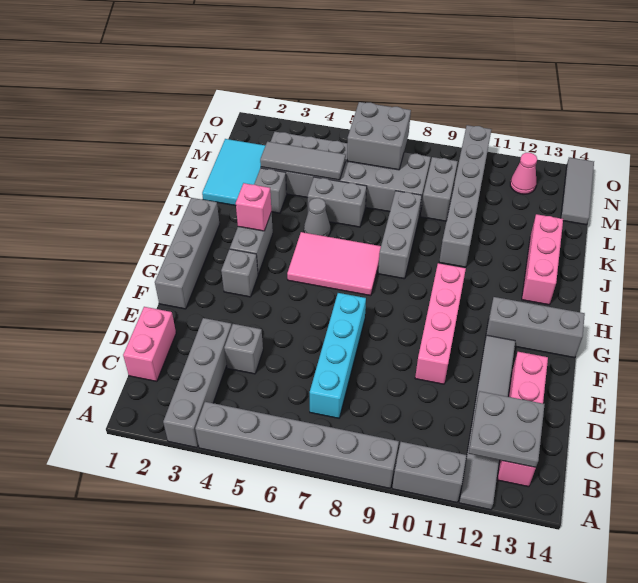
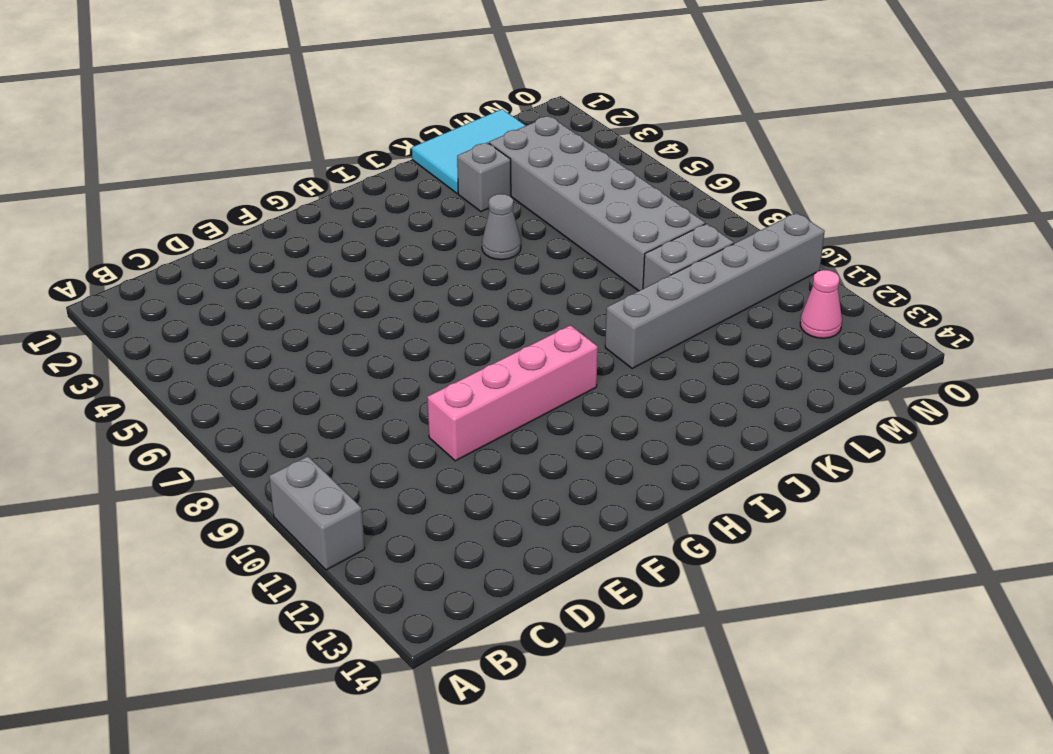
none -> grey brick A3:D3 level 1
none -> grey brick A4:A9 level 1
none -> grey tile A12:F12 level 1

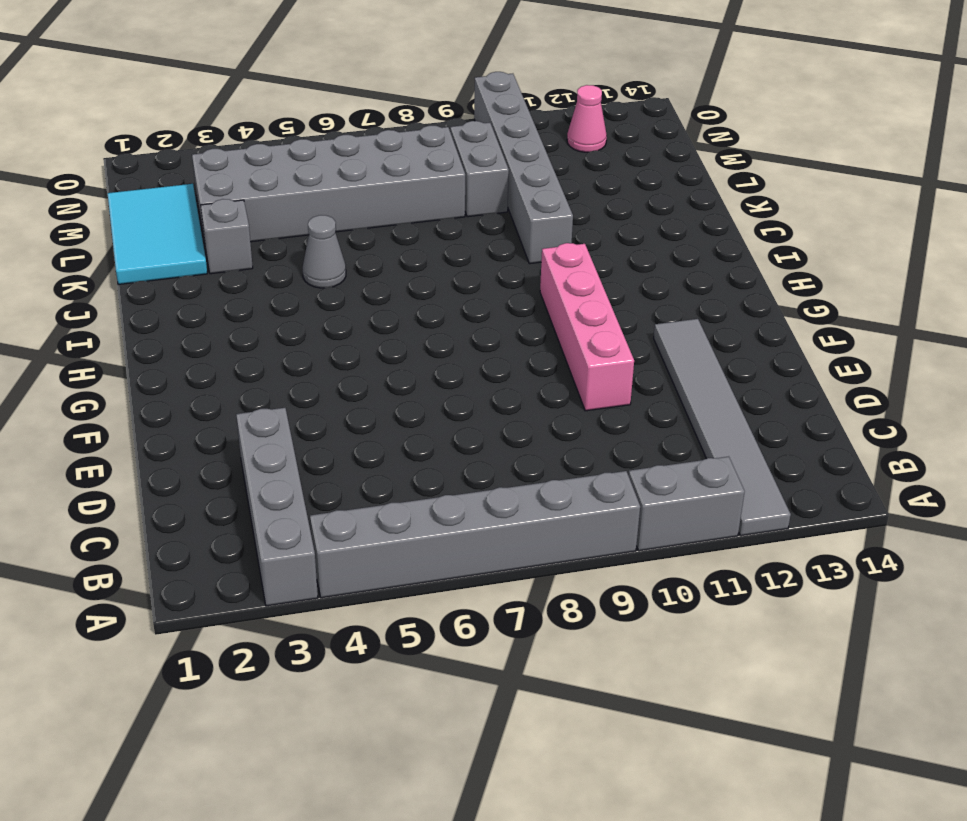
none -> pink brick B13:E13 level 1
none -> pink brick C1:D1 level 1
none -> cyan brick C7:F7 level 1

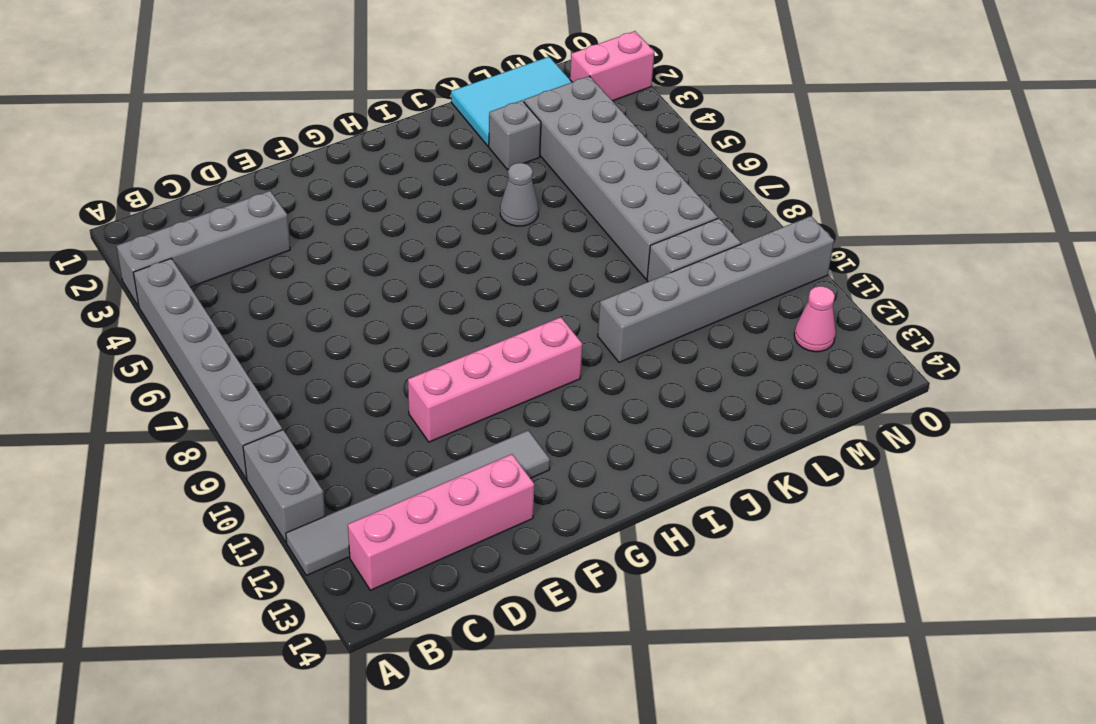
pink brick N2:O2 level 1 -> pink brick C1:D1 level 1
none -> cyan brick C7:F7 level 1
none -> grey brick D4 level 1
none -> grey brick F1:I1 level 1

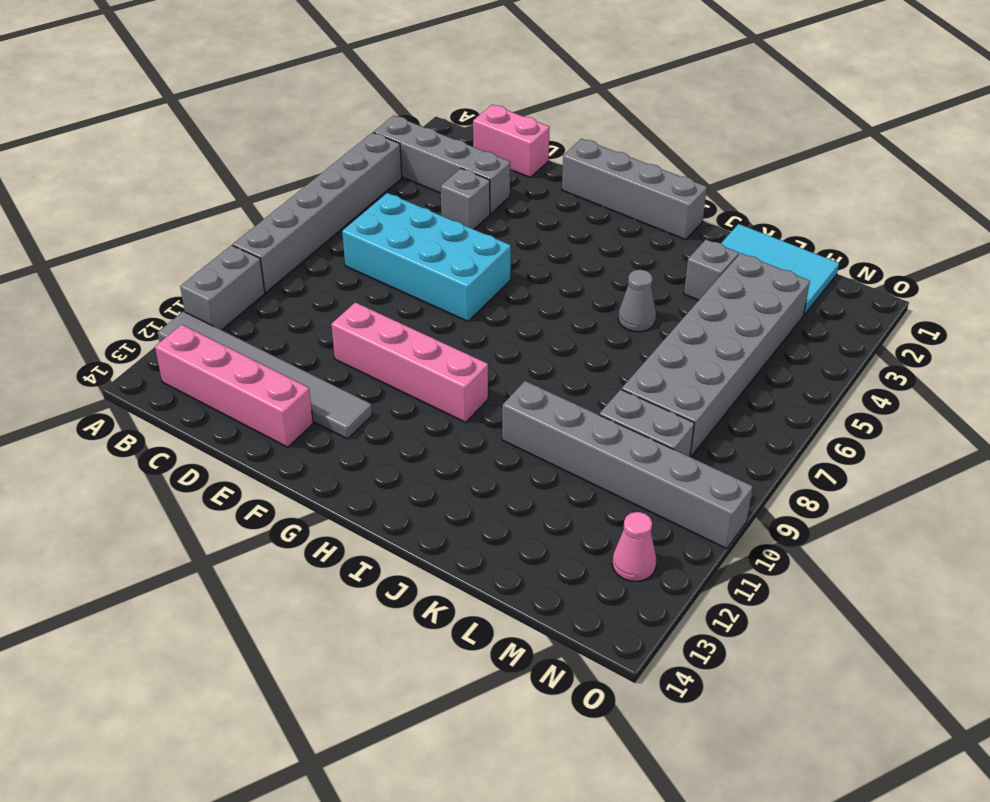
cyan brick C6:F7 level 1 -> cyan brick C7:F7 level 1
none -> grey brick G3 level 1
none -> grey brick G12:G14 level 1
none -> grey brick H3:I3 level 1

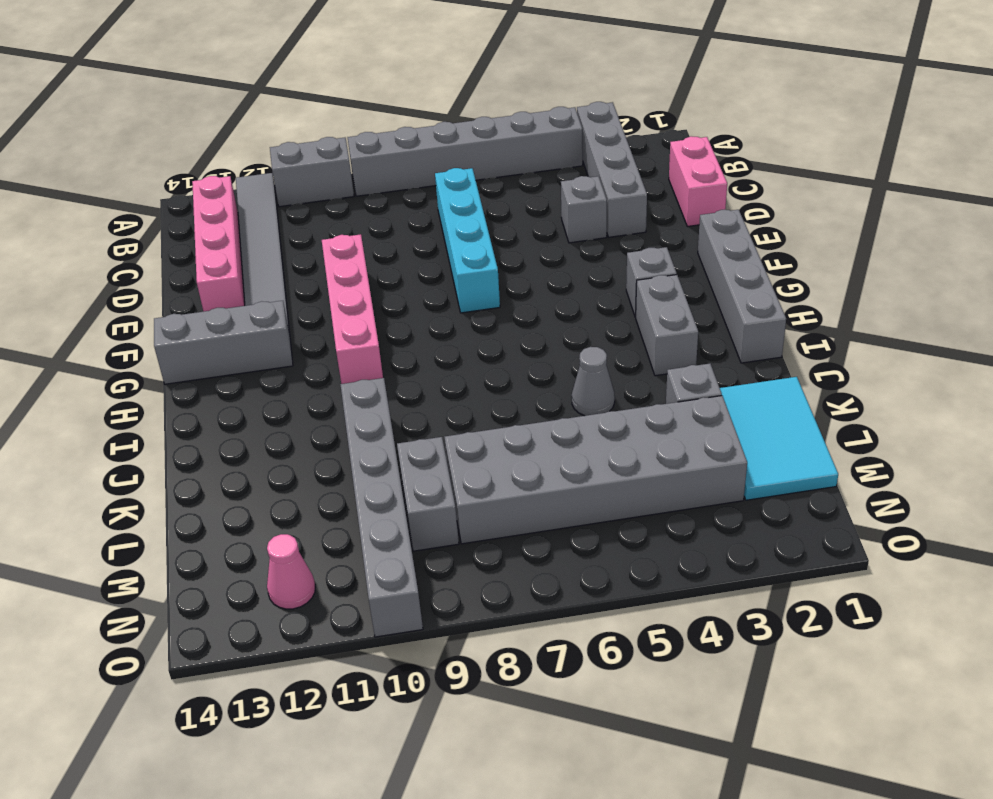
none -> pink tile H5:I7 level 1
none -> grey brick I8:K8 level 1
none -> pink brick I13:K13 level 1

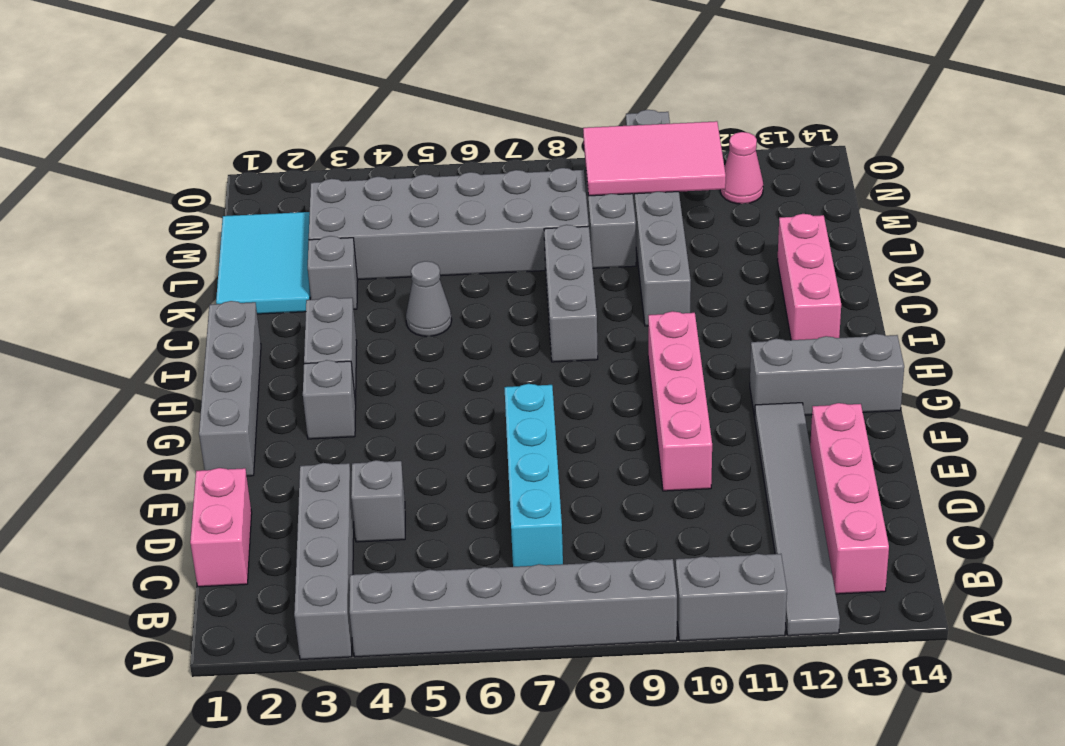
pink tile M9:N11 level 2 -> pink tile H5:I7 level 1
none -> grey brick K5:K6 level 1
none -> grey tile M14:O14 level 1
none -> grey plate B12:C13 level 2

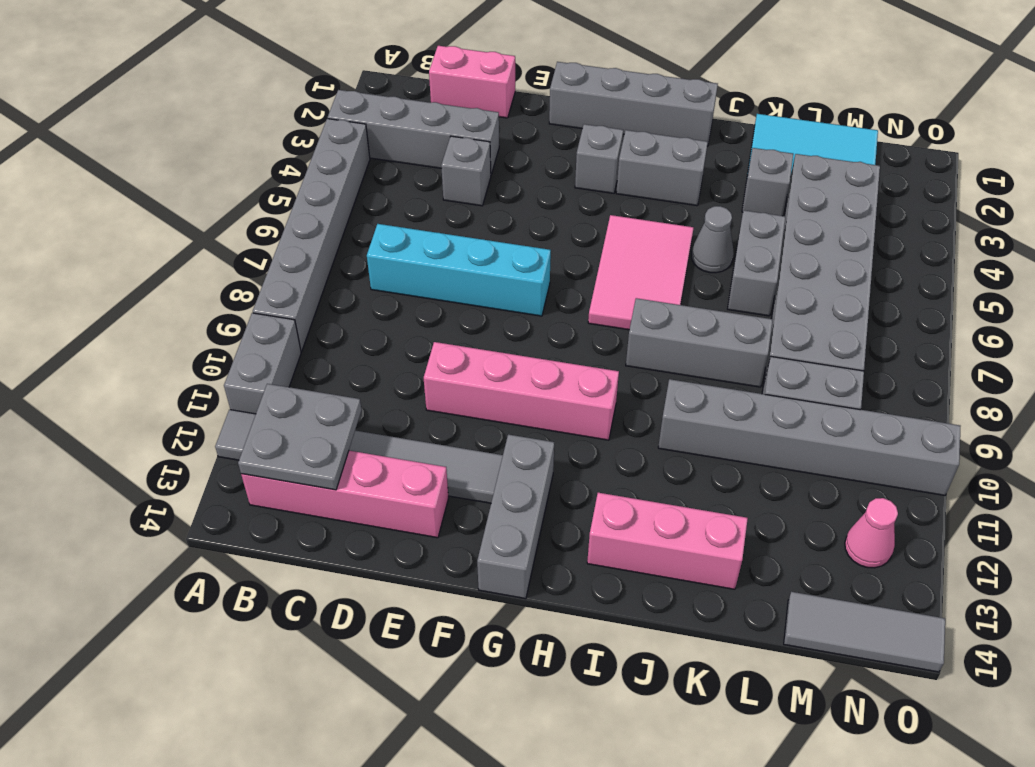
none -> pink brick I3 level 2
none -> grey tile L3:L5 level 2
none -> grey brick M6:N7 level 2

